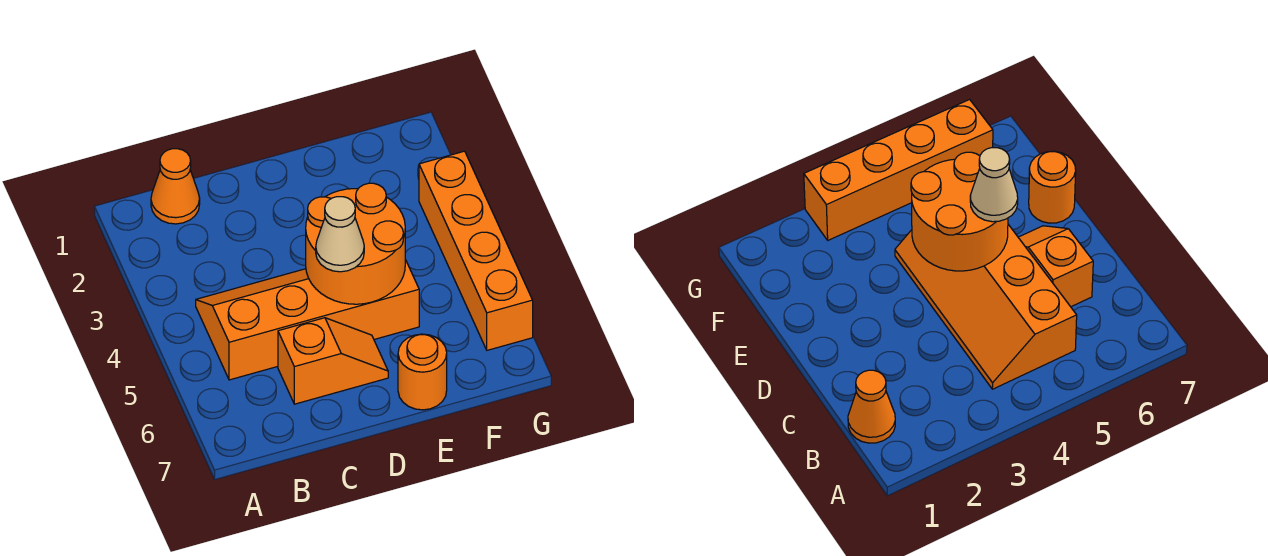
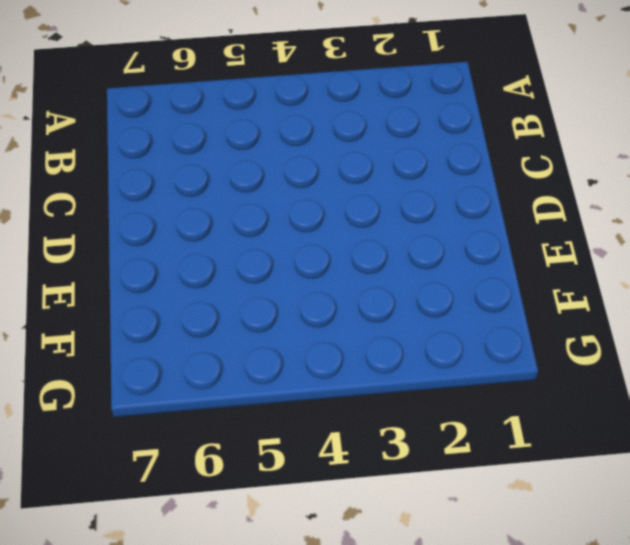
none -> orange cone B1 level 1
none -> orange slope B4:E5 level 1 top 5

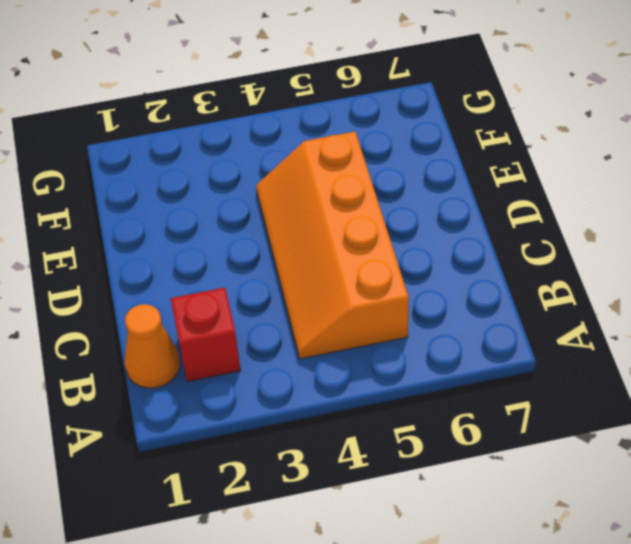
red brick B2 level 1 -> none
none -> orange slope C6:D6 level 1 top C
none -> orange round brick E7 level 1

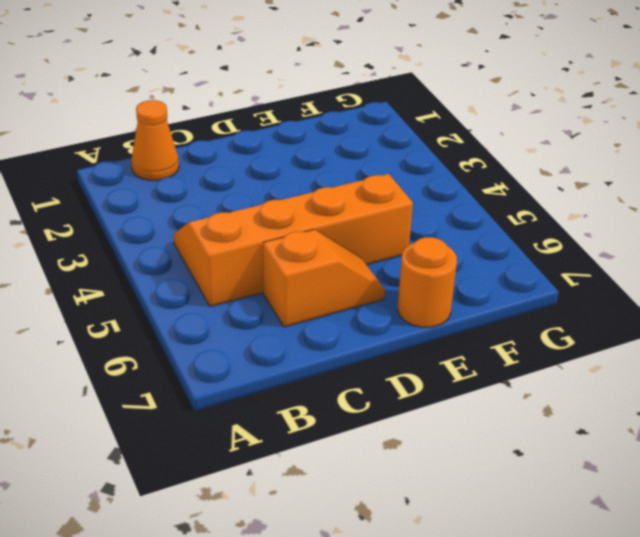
none -> orange brick G3:G6 level 1
none -> orange round brick D4:E5 level 2

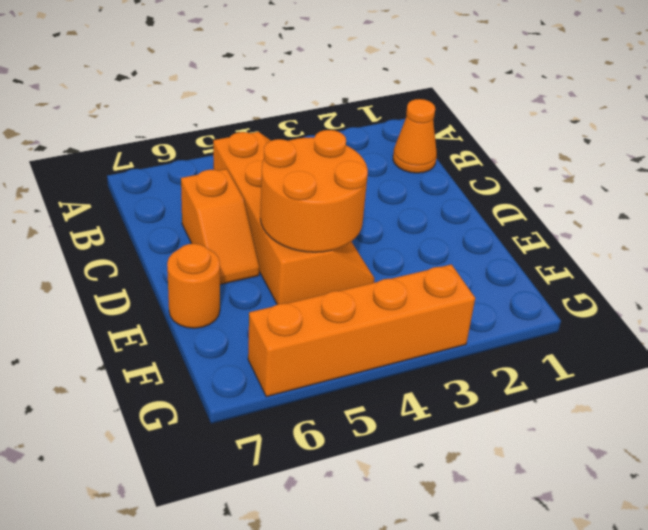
none -> tan cone D5 level 3

